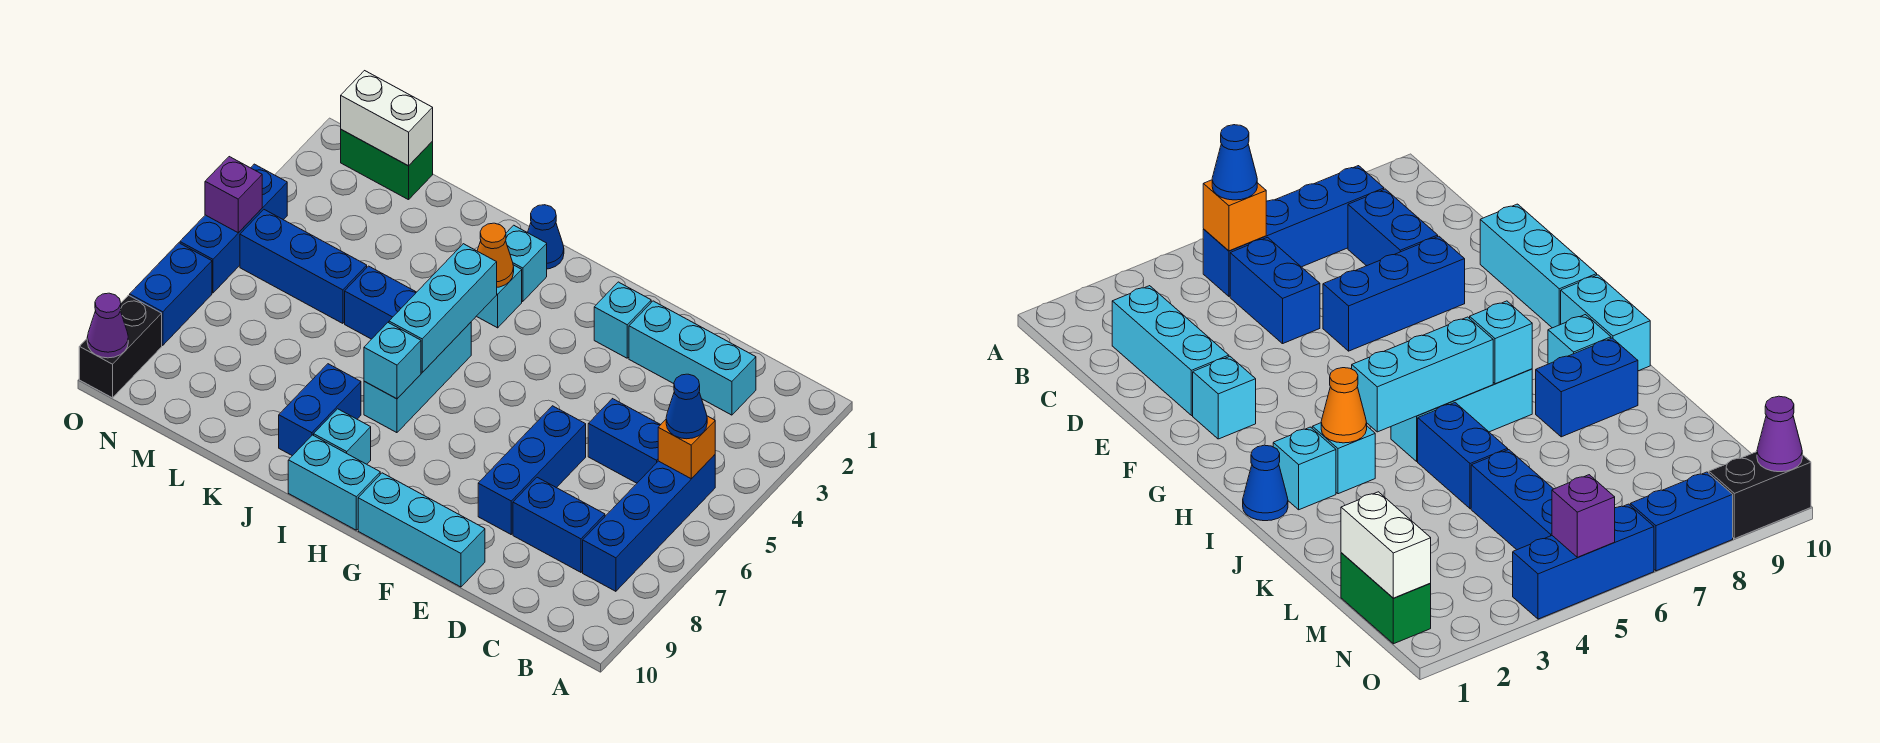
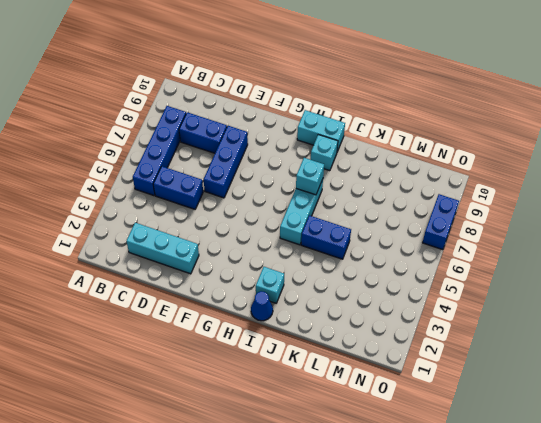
none -> cyan brick E10:G10 level 1
none -> cyan brick F2 level 1
none -> cyan brick I3 level 1

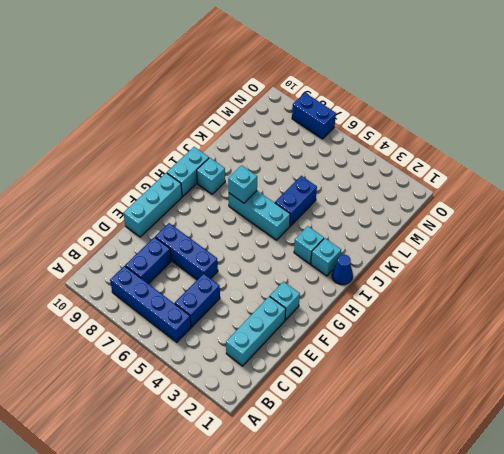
none -> blue brick J8:J9 level 1
none -> blue brick L5:N5 level 1
none -> green brick M1:N1 level 1

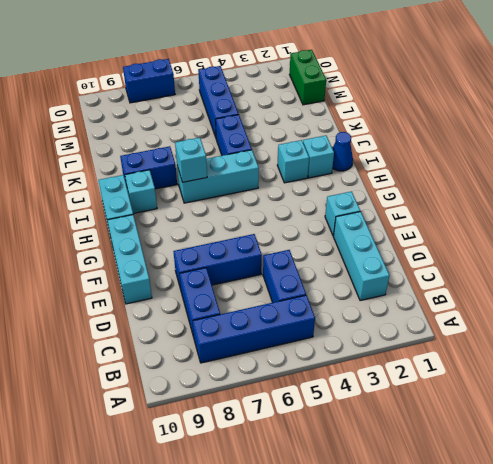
none -> blue brick O4:O6 level 1
none -> black brick O9:O10 level 1
none -> orange brick B5 level 2

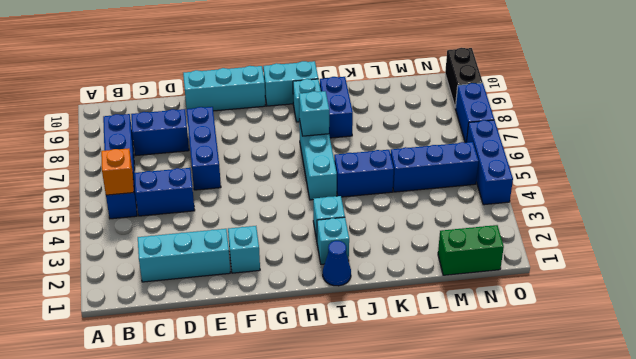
none -> orange cone I3 level 2
none -> cyan brick I4:I6 level 2
none -> white brick M1:N1 level 2

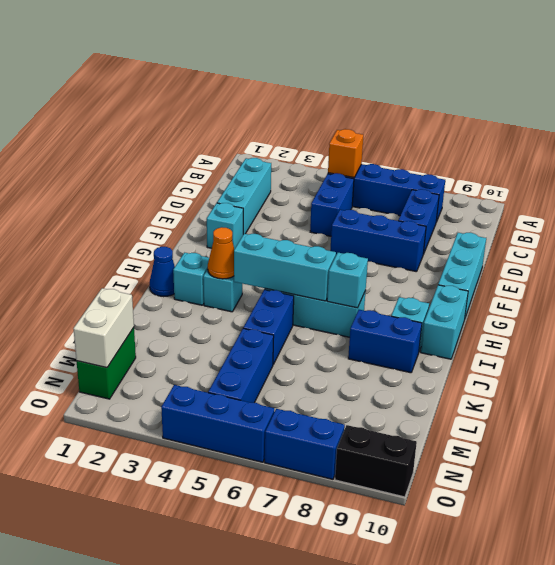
none -> purple brick O5 level 2
none -> purple cone O10 level 2
none -> blue cone B5 level 3

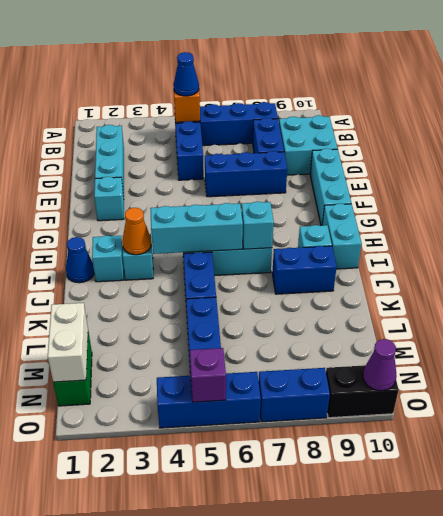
cyan brick C9:D10 level 1 -> none

